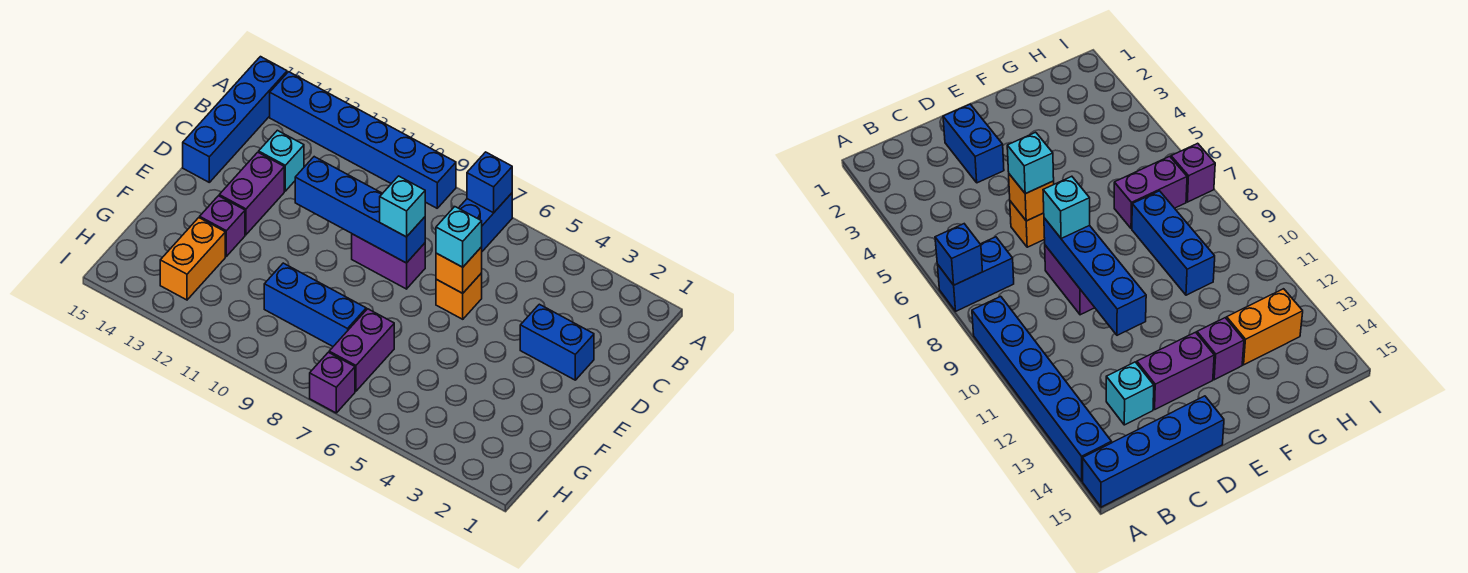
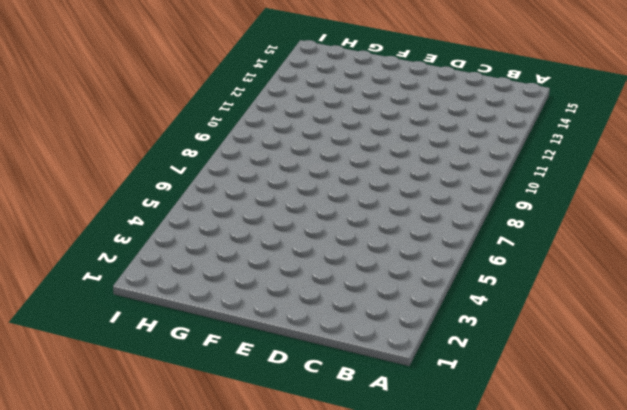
none -> blue brick A7:B7 level 1
none -> blue brick A9:A14 level 1
none -> blue brick A15:D15 level 1

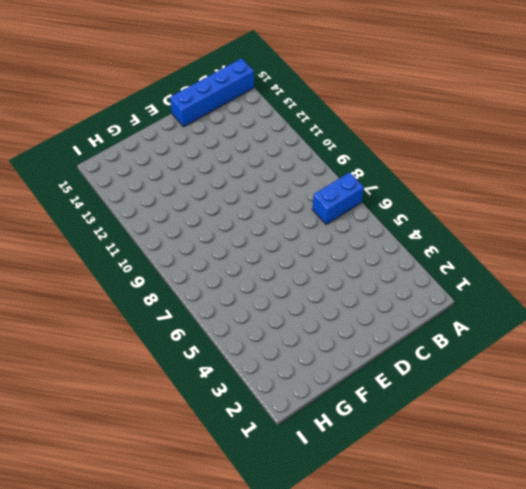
none -> blue brick A9:A14 level 1
none -> cyan brick C13 level 1
none -> blue brick D2:D3 level 1

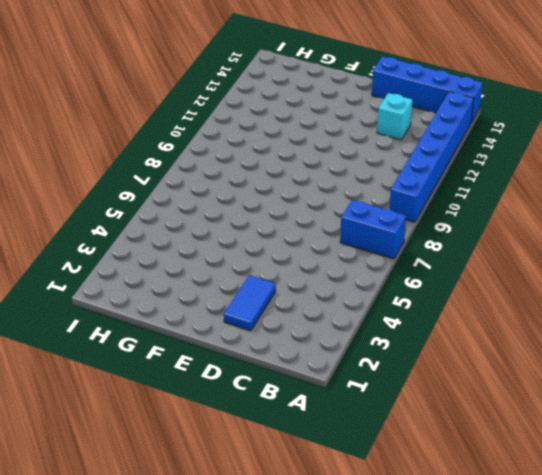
blue tile D2:D3 level 1 -> blue brick D2:D3 level 1
none -> orange brick D6 level 1
none -> purple brick D8:D9 level 1
none -> purple brick D13:E13 level 1

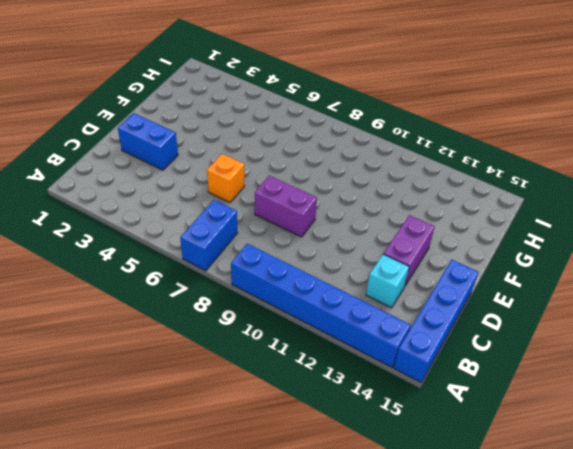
none -> purple brick F13 level 1
none -> purple brick G7:H7 level 1
none -> blue brick G8:G10 level 1

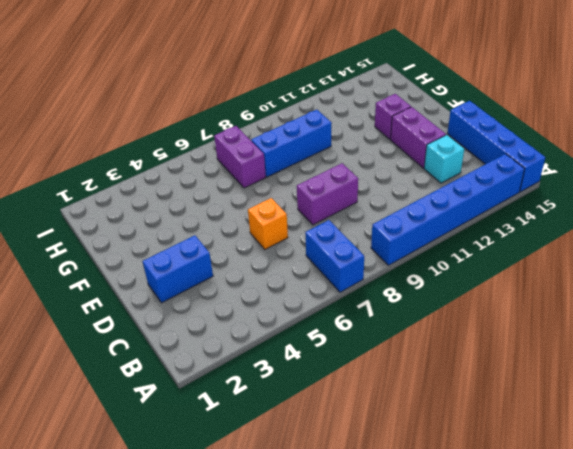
none -> orange brick G13:H13 level 1
none -> purple brick I7 level 1
none -> blue brick A7 level 2

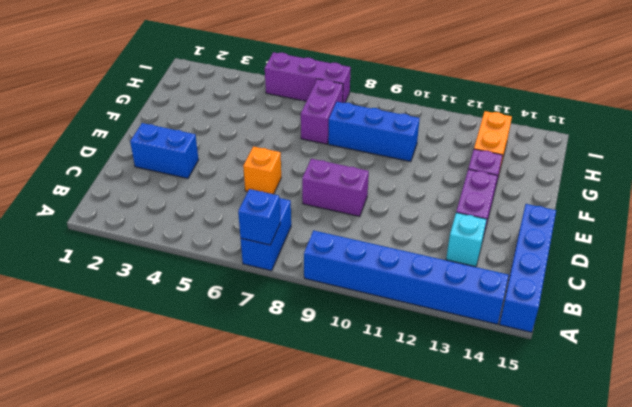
purple brick I5:I7 level 1 -> purple brick I7 level 1
none -> orange brick D6 level 2
none -> blue brick D8:D11 level 2
none -> cyan brick D6 level 3

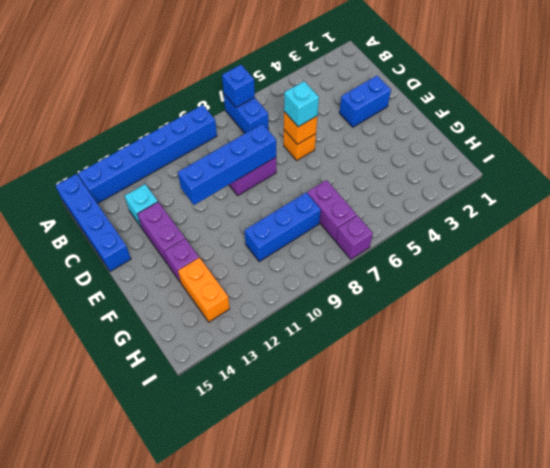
none -> cyan brick D8 level 3

